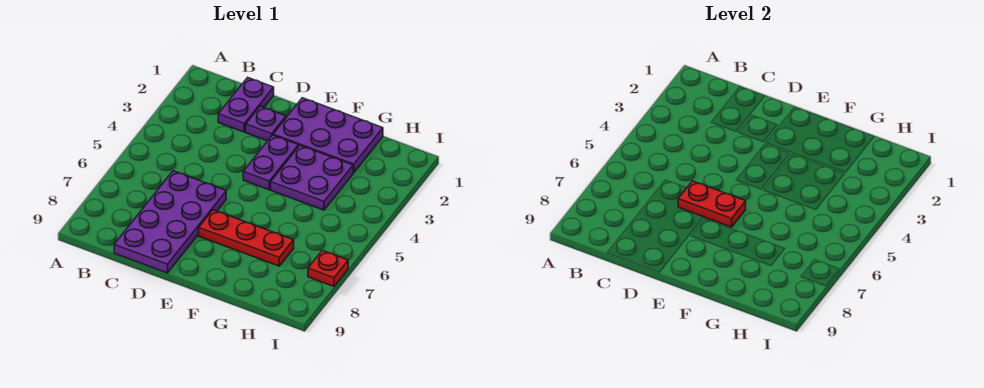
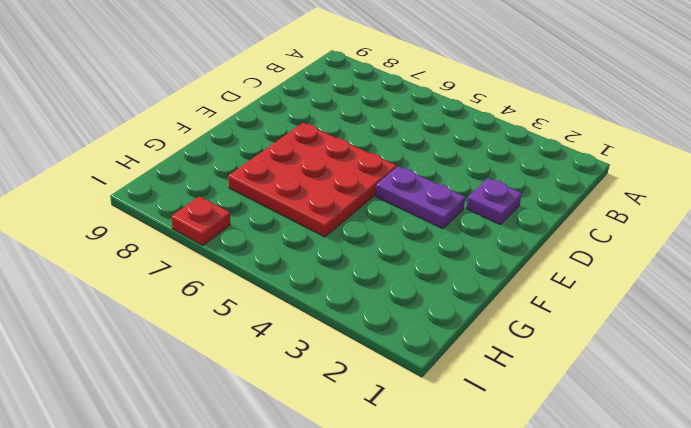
red plate E5:G7 level 1 -> red plate E7:G7 level 1
none -> purple plate C1:C2 level 1
none -> purple plate C6:D9 level 1

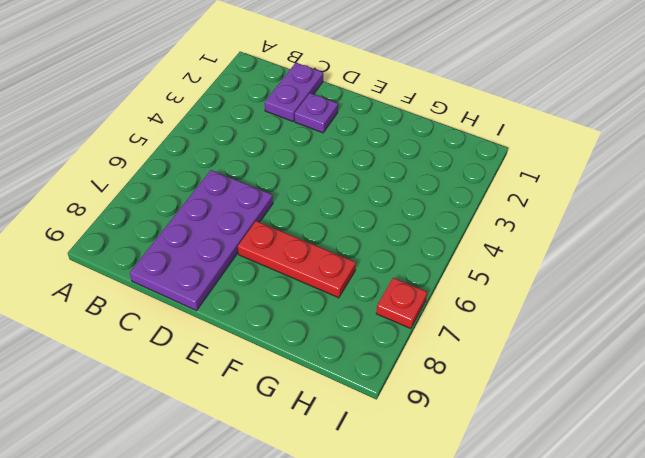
none -> purple plate E1:G2 level 1
none -> purple plate E3:E4 level 1

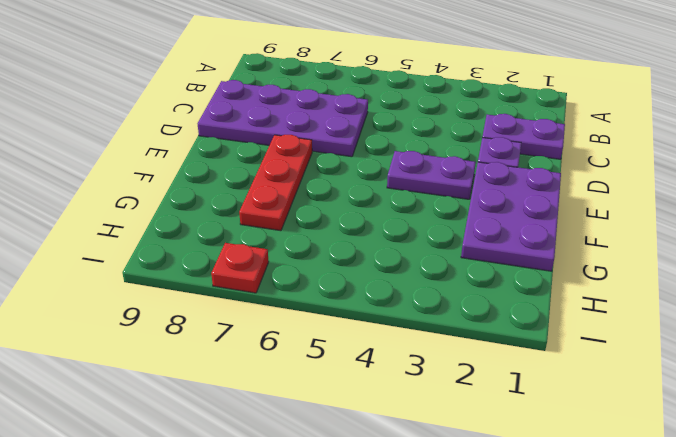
none -> purple plate F3:G4 level 1
none -> red plate D6:E6 level 2

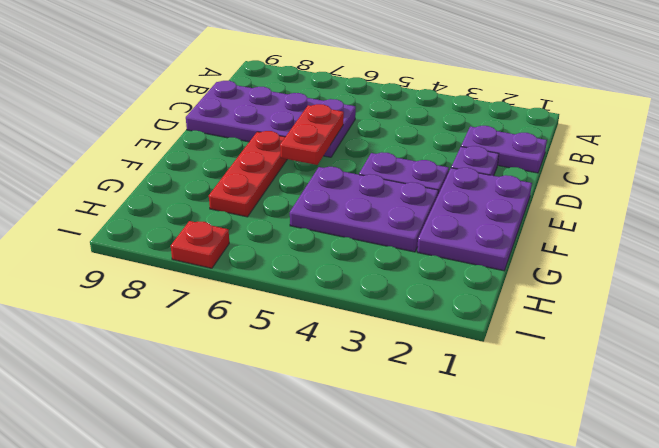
purple plate F3:G5 level 1 -> purple plate F3:G4 level 1

